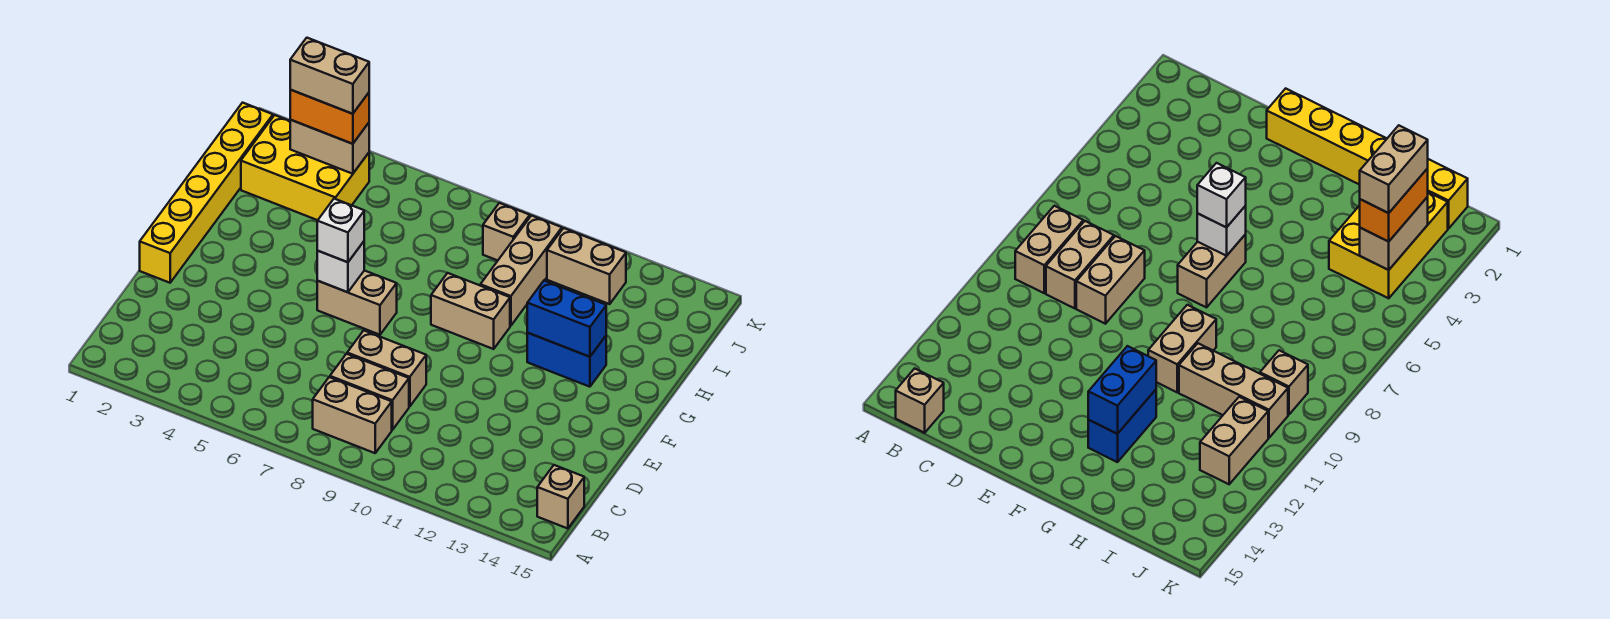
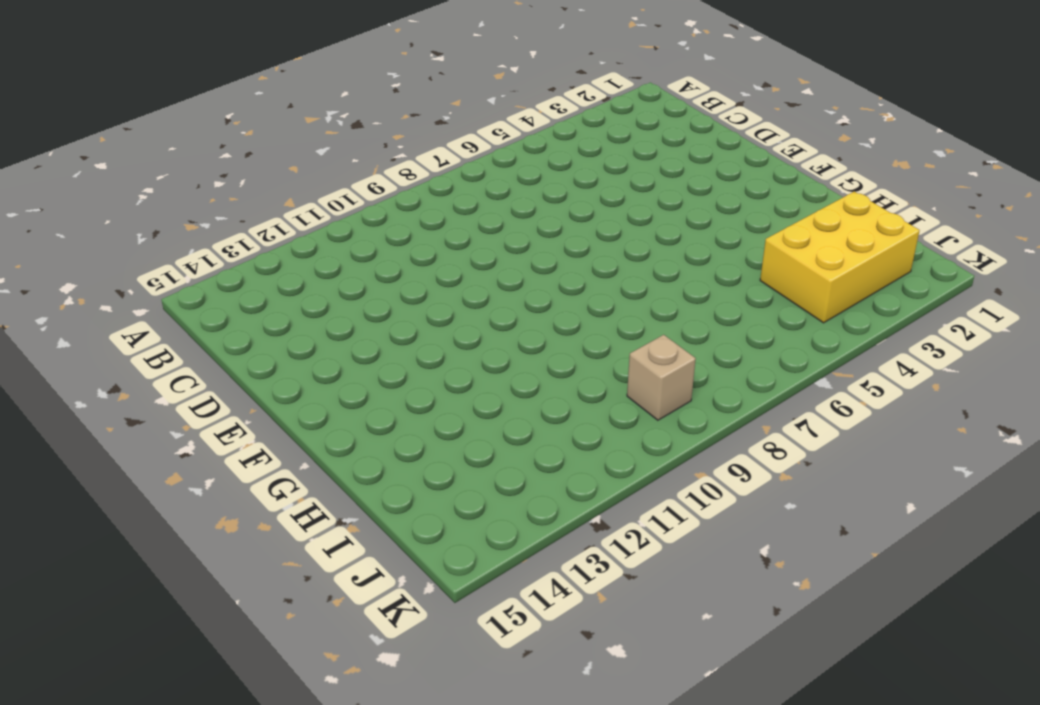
none -> tan brick B8:B9 level 1
none -> tan brick B15 level 1
none -> tan brick C8:C9 level 1

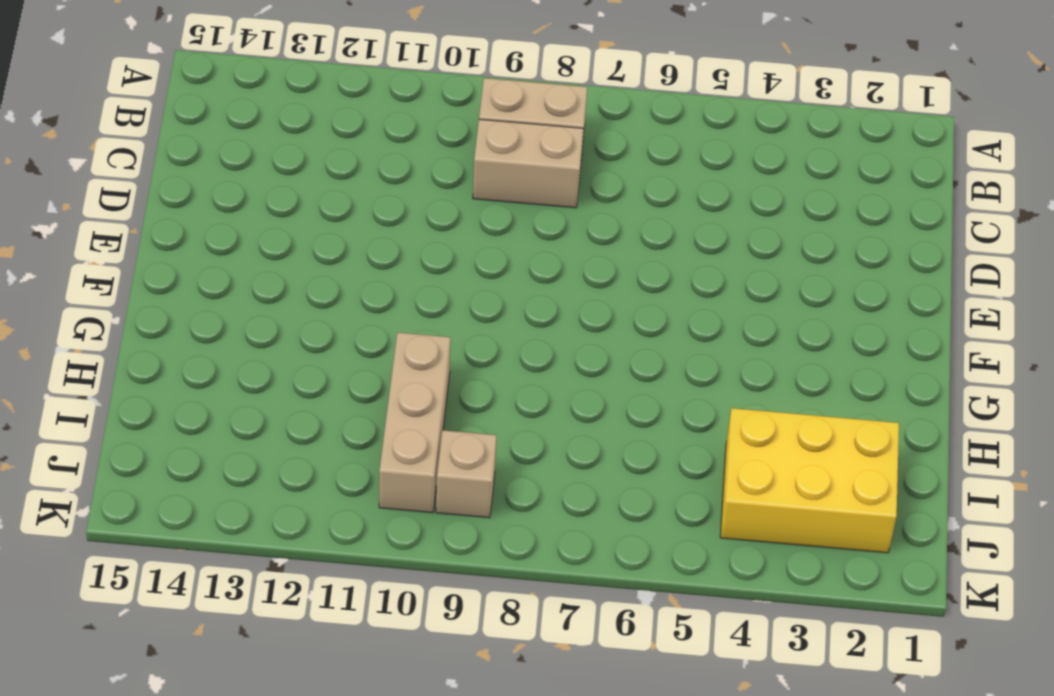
none -> tan brick B15 level 1
none -> tan brick D8:D9 level 1
none -> yellow brick E1:J1 level 1

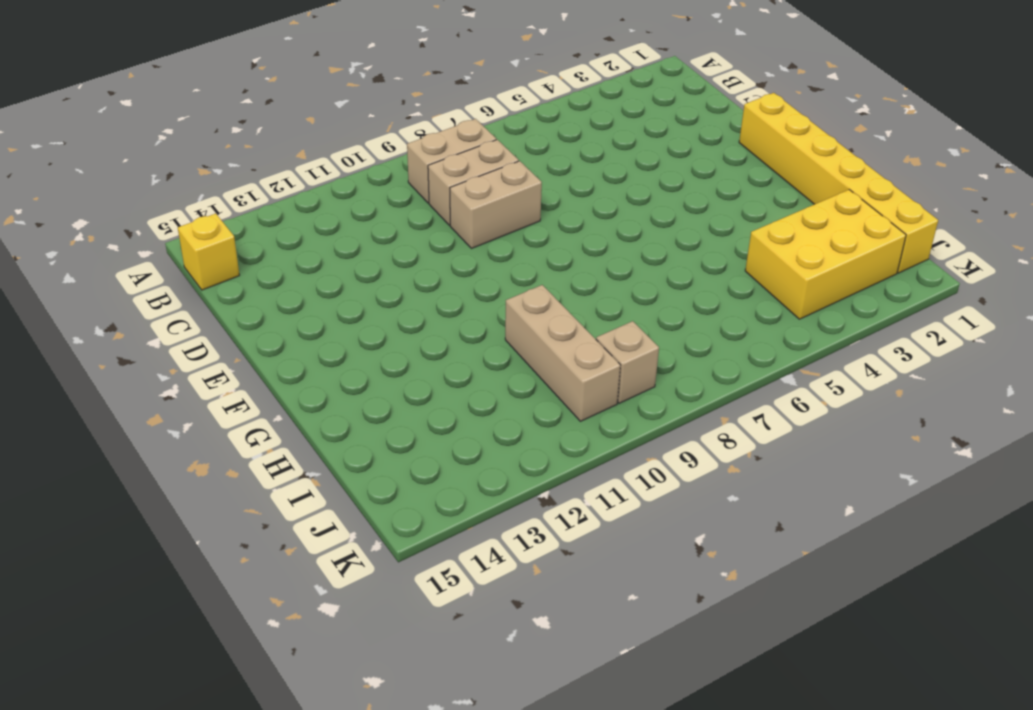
yellow brick B15 level 1 -> tan brick B15 level 1
none -> tan brick F6:F7 level 1
none -> tan brick G9:G10 level 1
none -> blue brick G12:G13 level 1

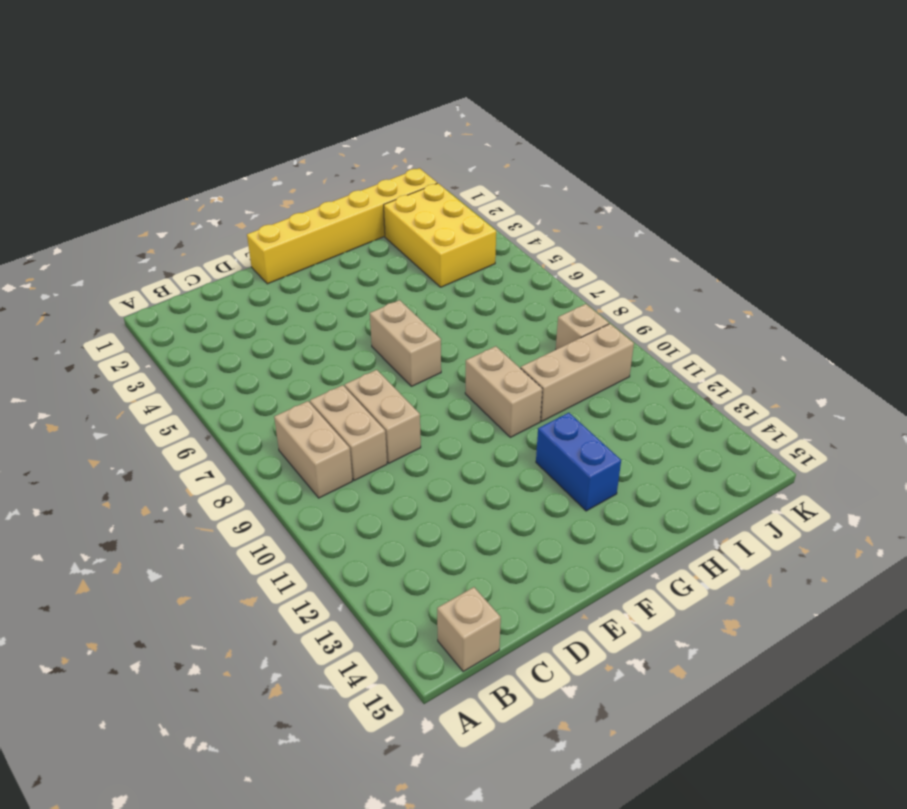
none -> tan brick J11:J12 level 1
none -> white brick F6 level 2
none -> blue brick G12:G13 level 2

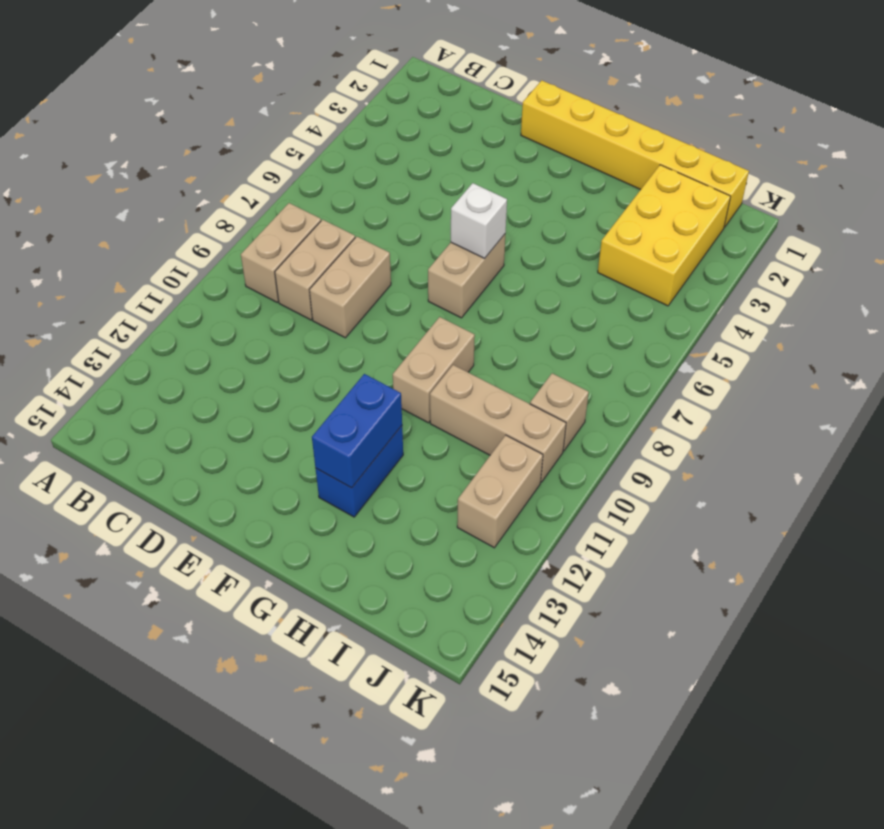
none -> tan brick B15 level 1
none -> tan brick J3:J4 level 2
none -> white brick F6 level 3

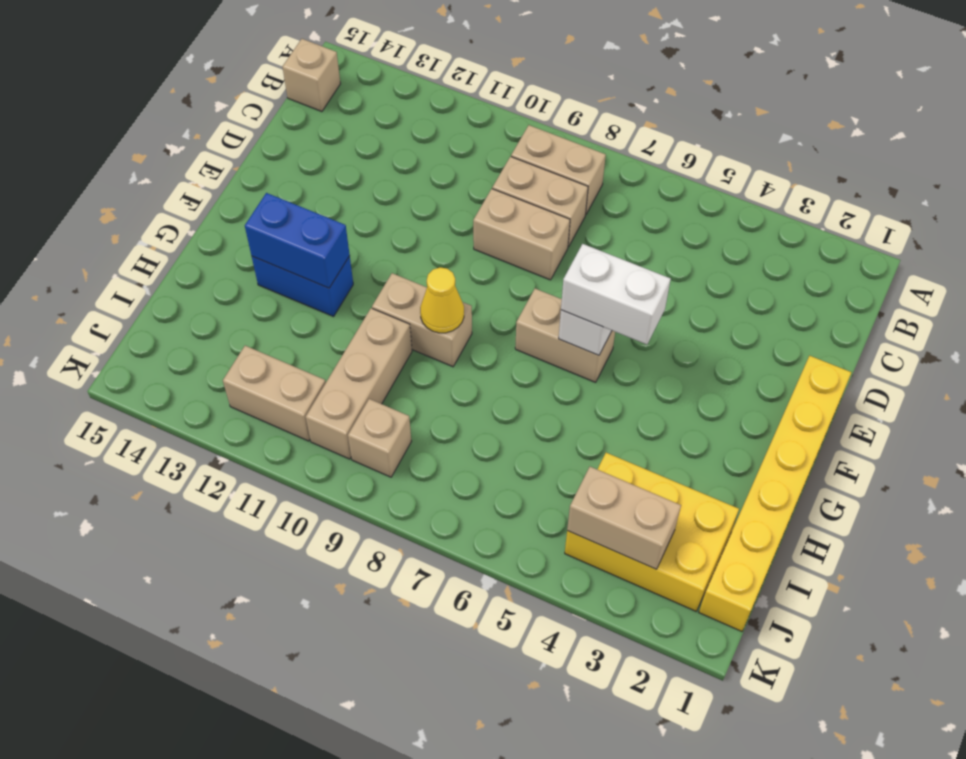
white brick F5:F6 level 3 -> white brick F6 level 3
yellow cone G9 level 2 -> none
none -> orange brick J3:J4 level 3
none -> tan brick J3:J4 level 4

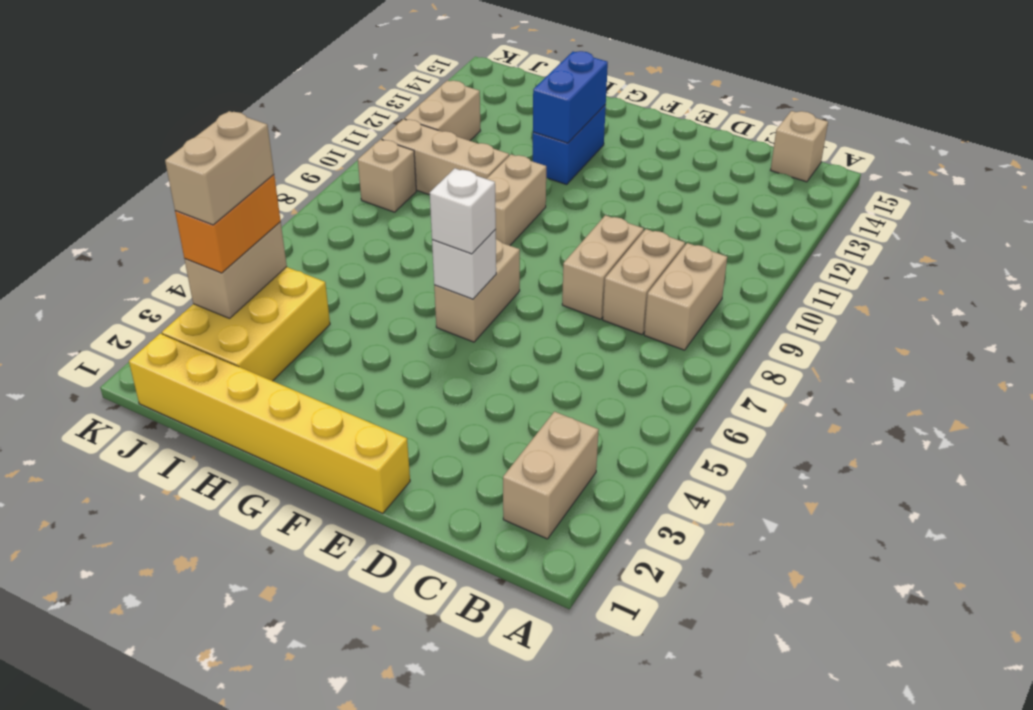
tan brick B2:B3 level 1 -> none

